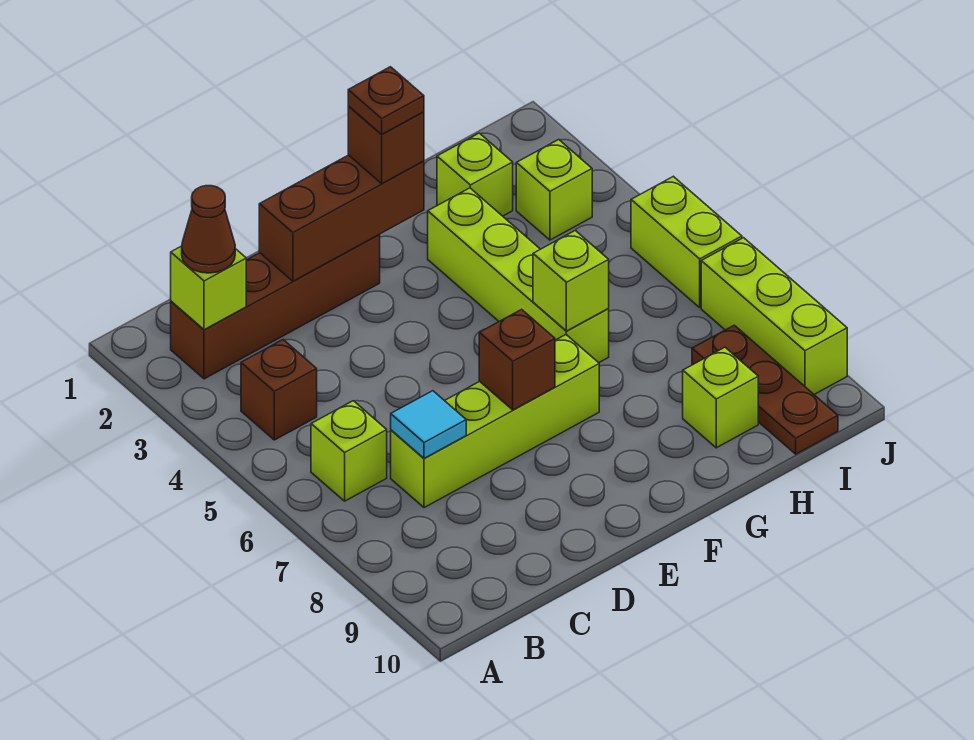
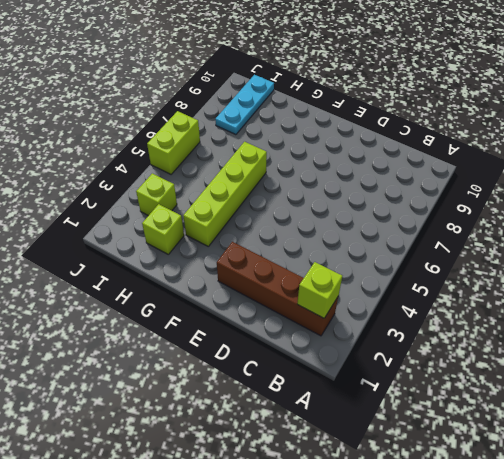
cyan plate I8:I10 level 1 -> brown plate I8:I10 level 1
none -> brown brick B4 level 1
none -> lime brick B6 level 1
none -> lime brick C7:F7 level 1

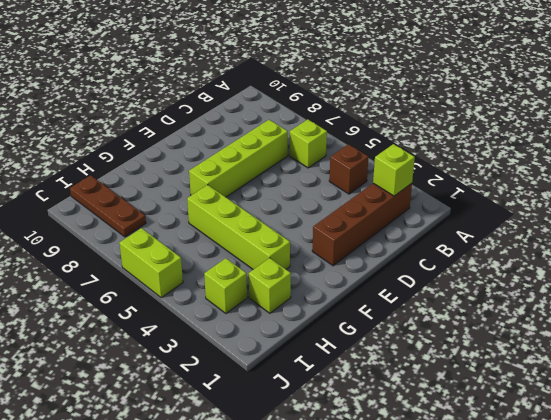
none -> lime brick H9 level 1
none -> lime brick J7:J9 level 1
none -> cyan tile C7 level 2

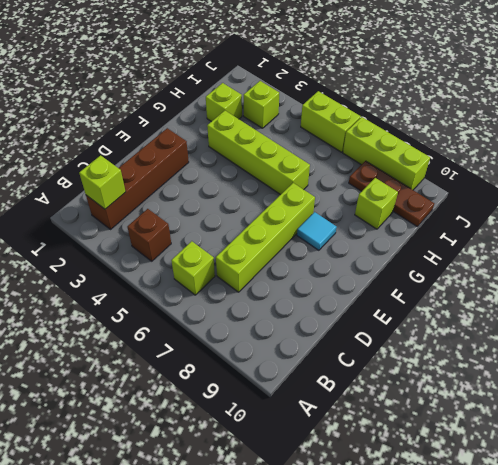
cyan tile F8 level 1 -> cyan tile C7 level 2
none -> brown brick D2:F2 level 2
none -> brown brick E7 level 2
none -> lime brick G6 level 2

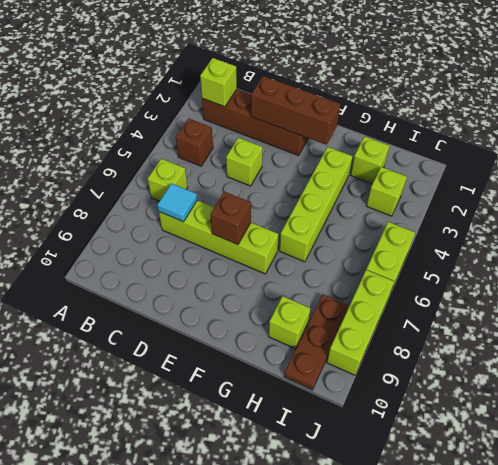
lime brick D4 level 1 -> lime brick G6 level 2
none -> brown cone B2 level 3
none -> brown brick F2 level 3
none -> brown plate F2 level 4

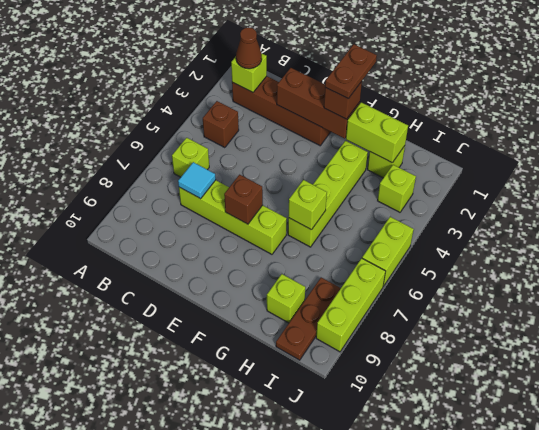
brown plate F1:F2 level 4 -> brown plate F2 level 4
lime brick G2:H2 level 2 -> none

